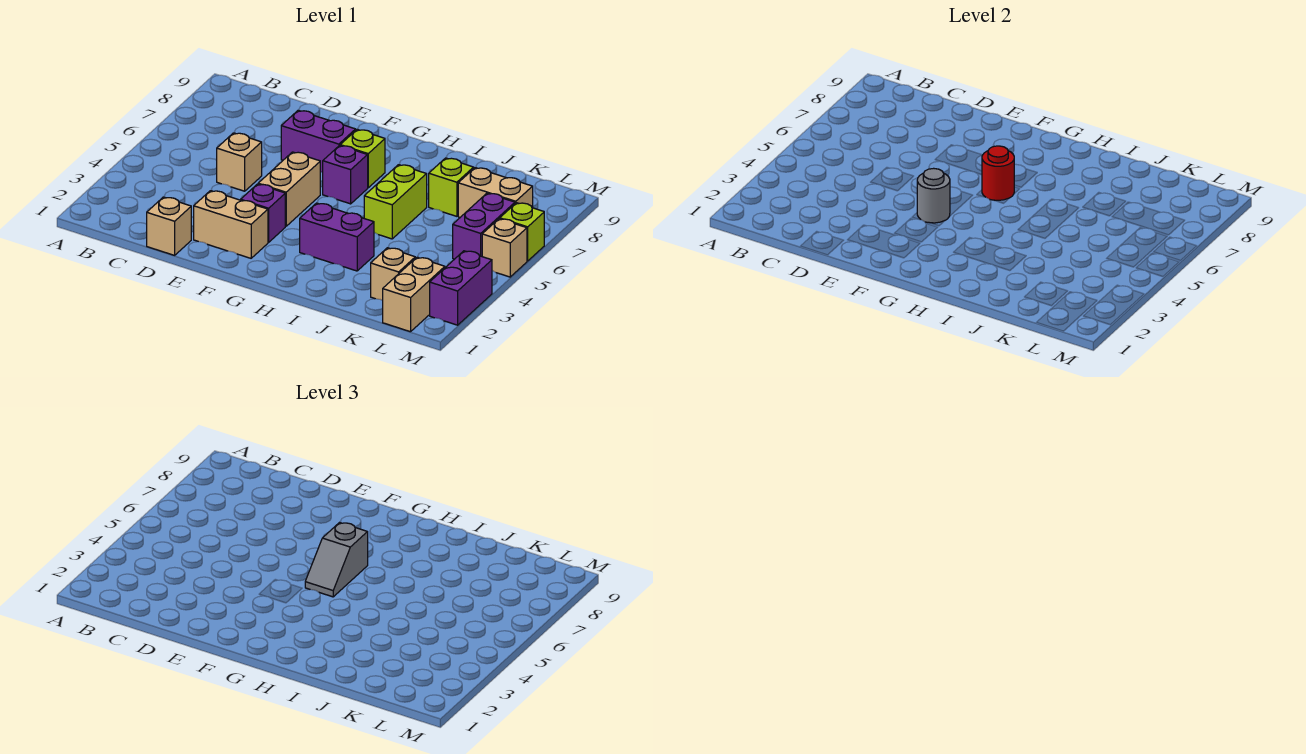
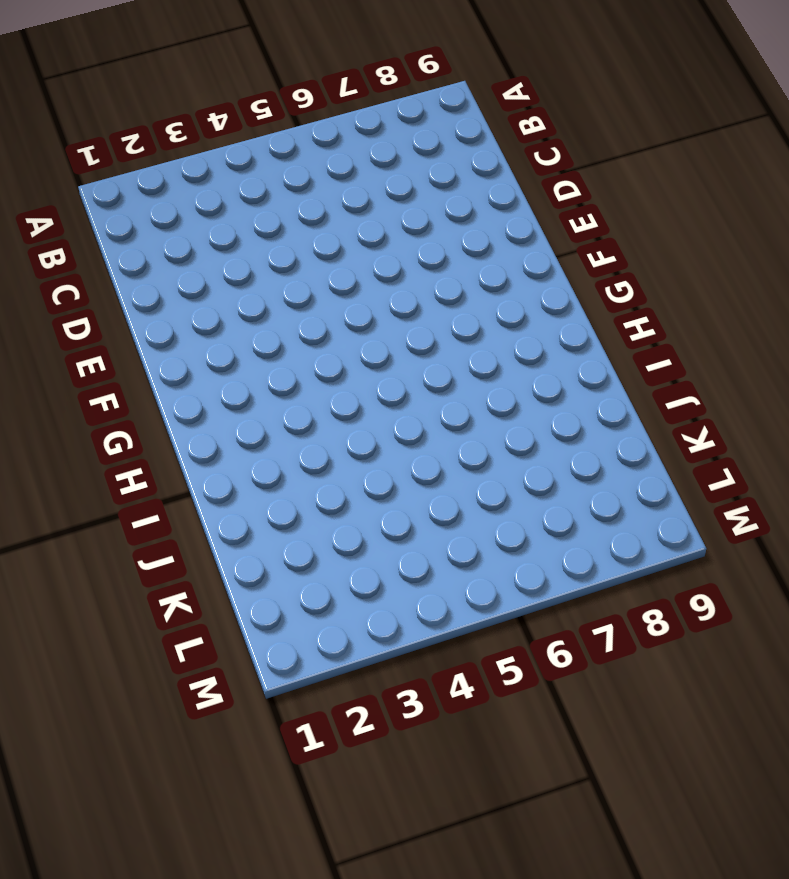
none -> tan brick D1 level 1
none -> tan brick D5 level 1
none -> tan brick E2:F2 level 1

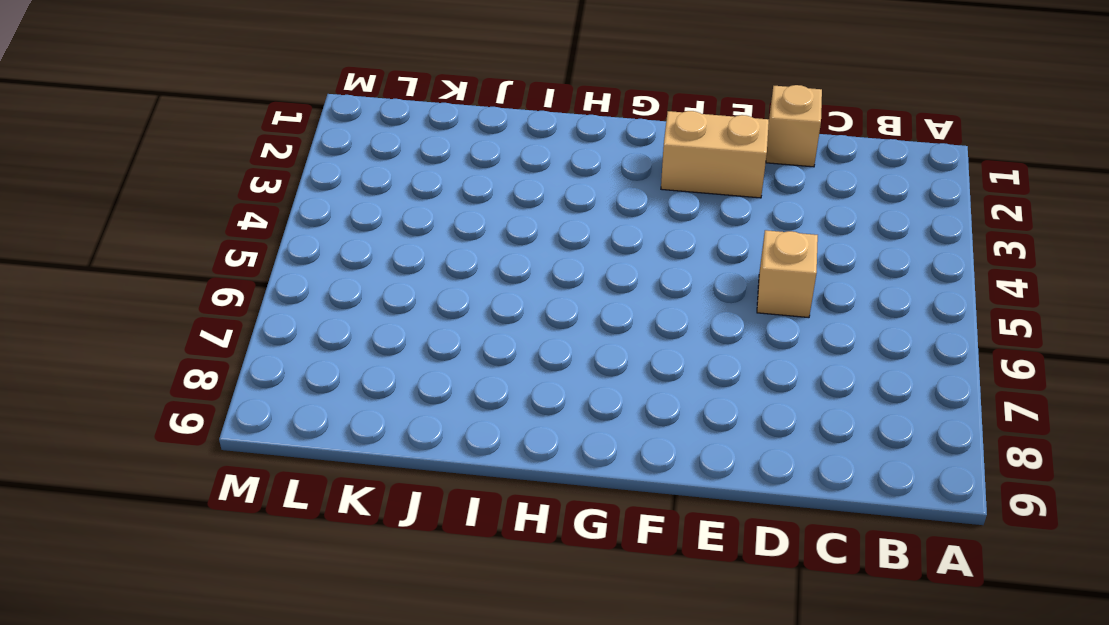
none -> purple brick E7:F7 level 1
none -> purple brick F3 level 1
none -> tan brick F4:F5 level 1

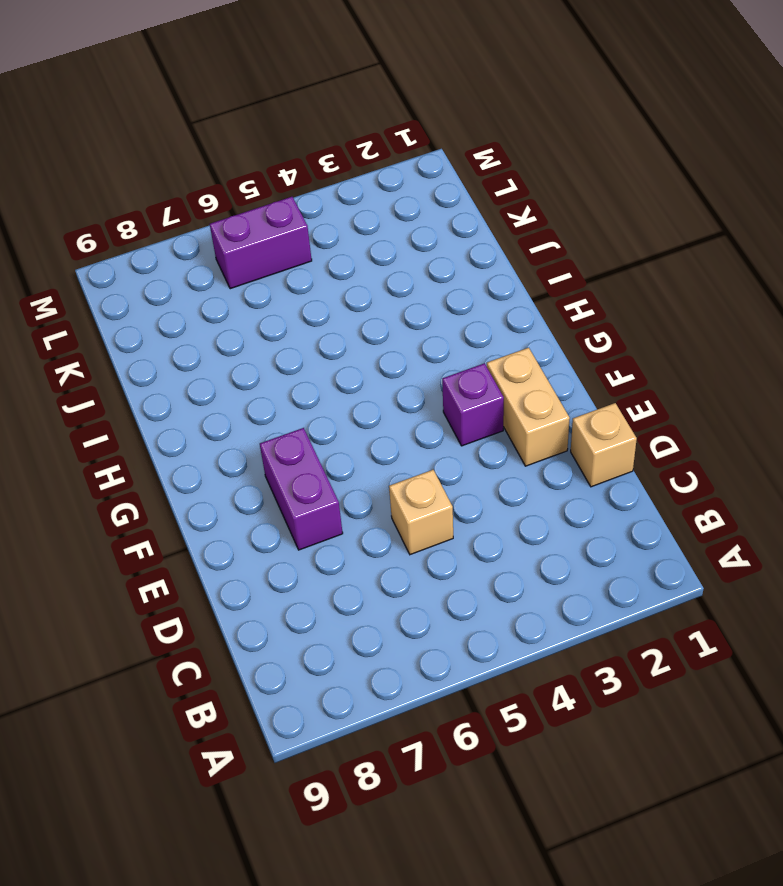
none -> tan brick F4:F5 level 1
none -> purple brick G6 level 1
none -> lime brick G7 level 1

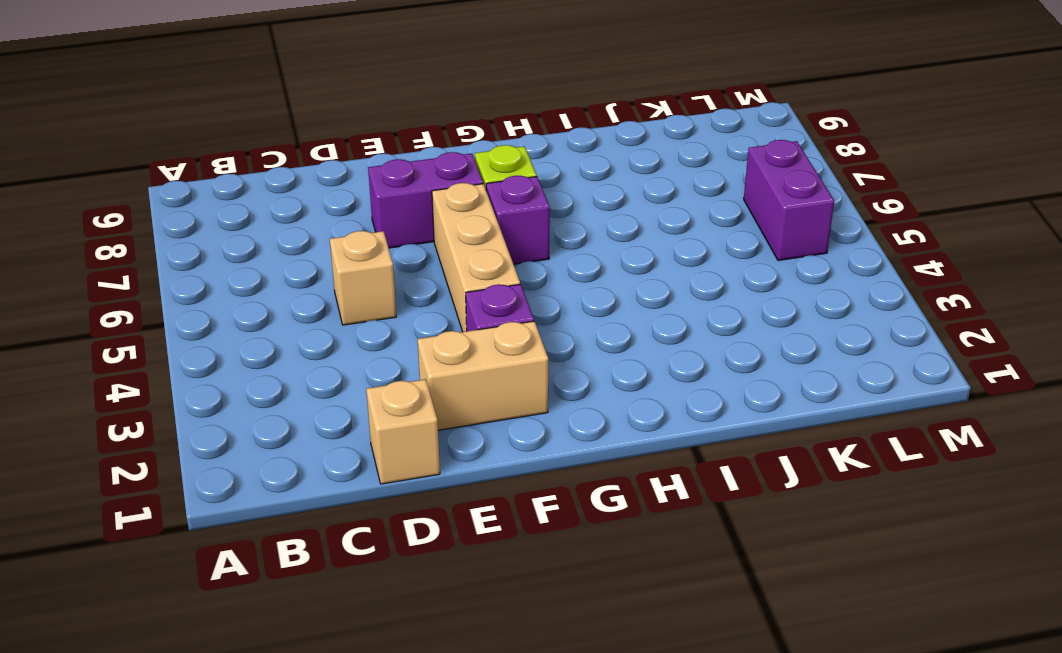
tan brick F4:F6 level 1 -> tan brick F4:F5 level 1
none -> purple brick H3:I3 level 1
none -> lime brick I5:I6 level 1
none -> lime brick J7 level 1

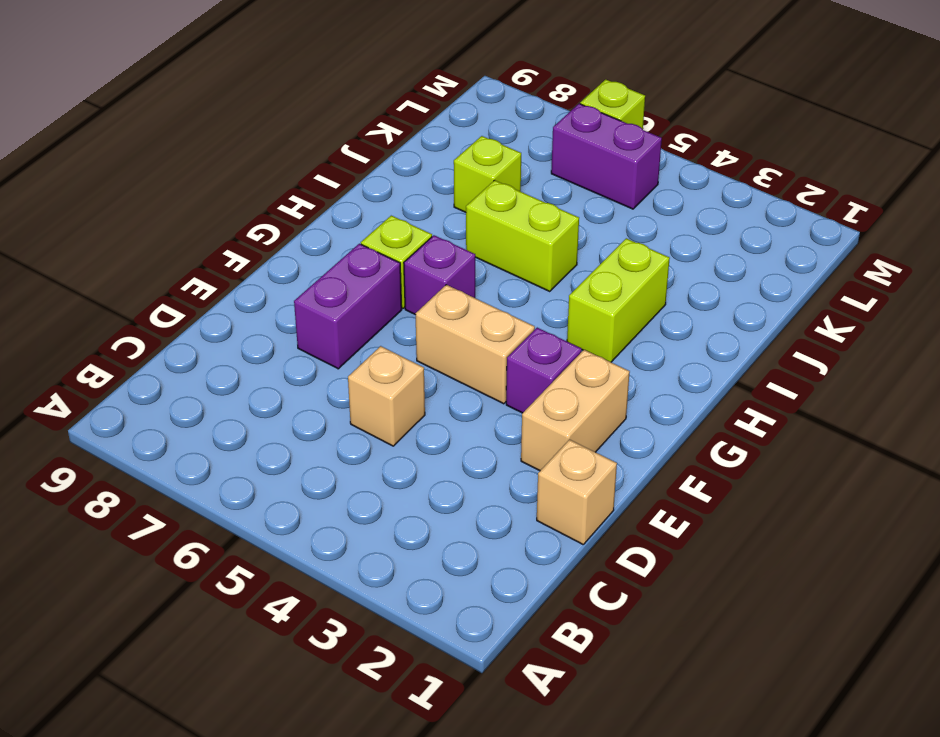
lime brick H3:I3 level 1 -> purple brick H3:I3 level 1
none -> tan brick K2 level 1
none -> tan brick K7:L7 level 1
none -> tan brick L1:L2 level 1

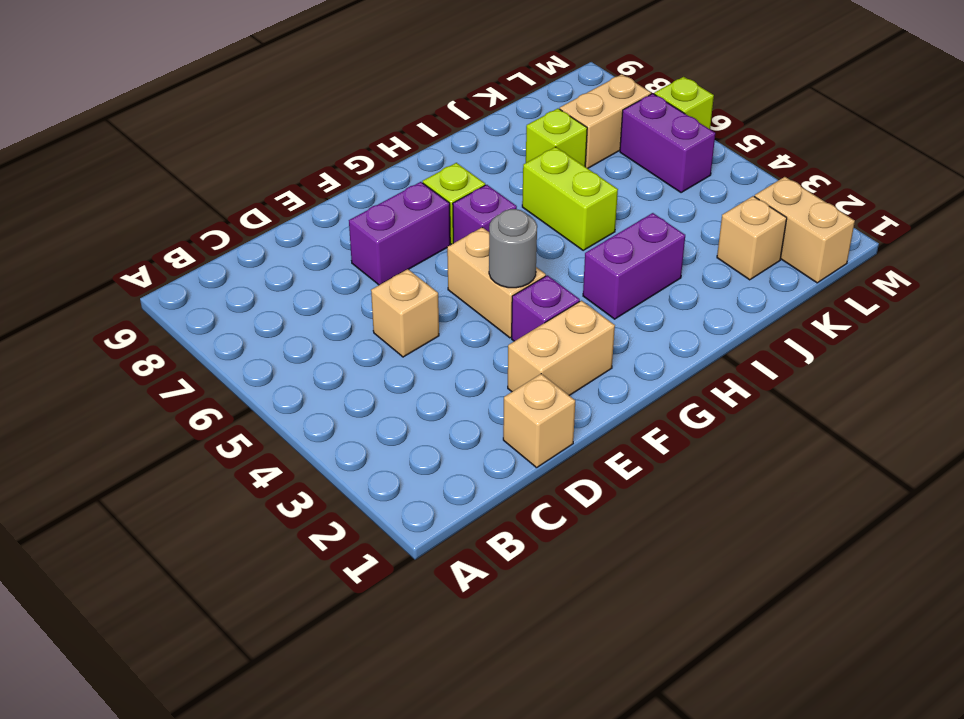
none -> purple brick M2:M3 level 1
none -> tan brick M5 level 1
none -> red round brick G6 level 2

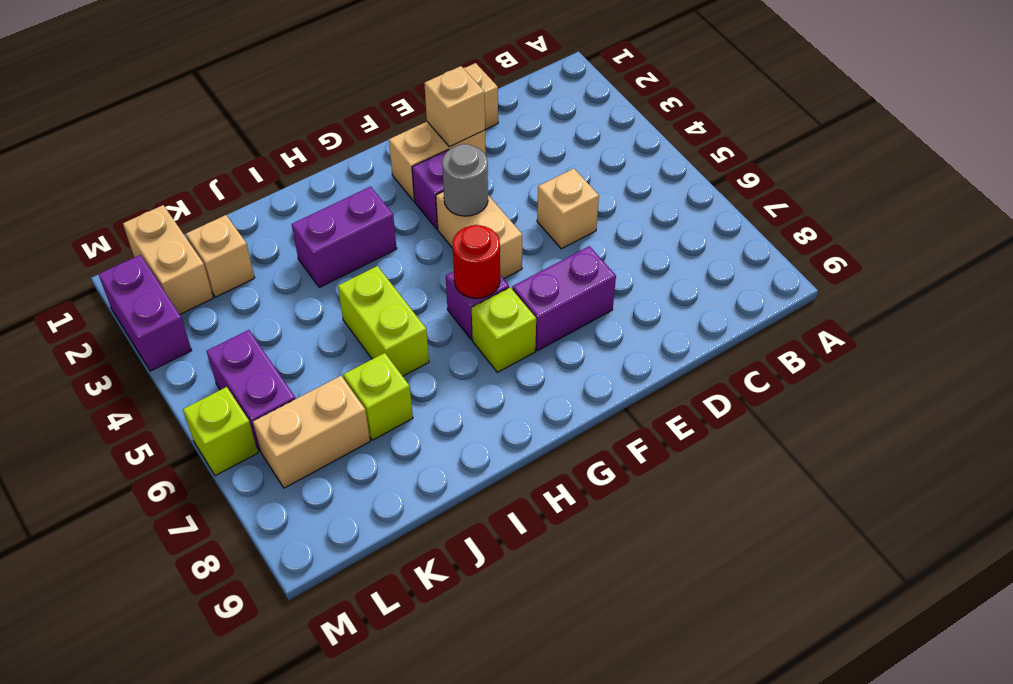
tan brick E2 level 2 -> tan brick M5 level 1
none -> grey slope G5:G6 level 3 top 6

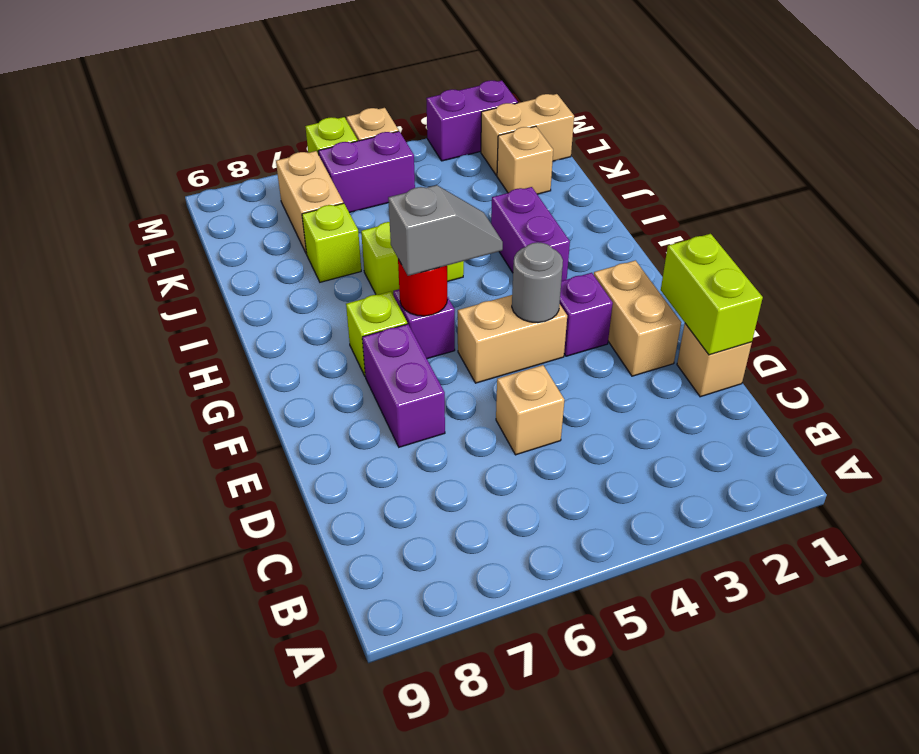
lime brick D1:E1 level 2 -> none

